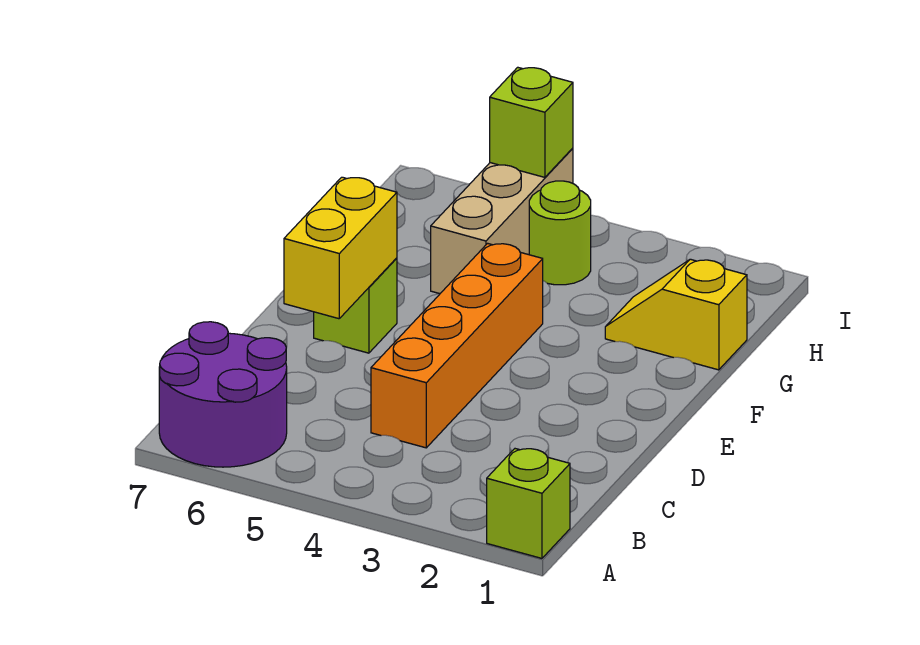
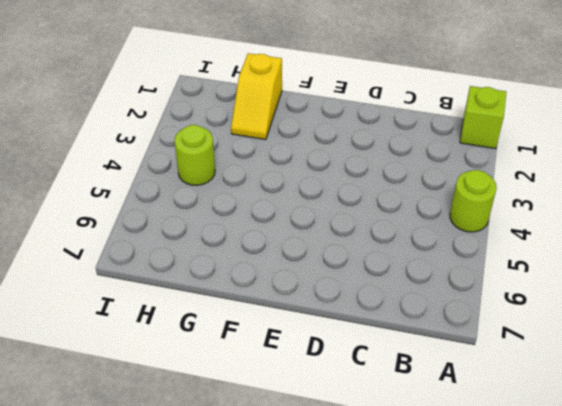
lime round brick A4 level 1 -> none
none -> purple round brick A6:B7 level 1
none -> orange brick C4:F4 level 1

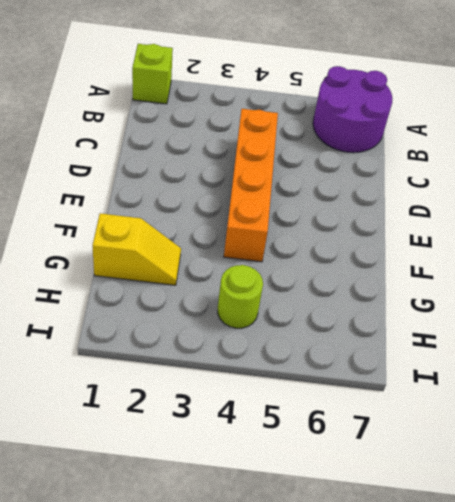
none -> lime brick E6 level 1
none -> tan brick G5:I5 level 1

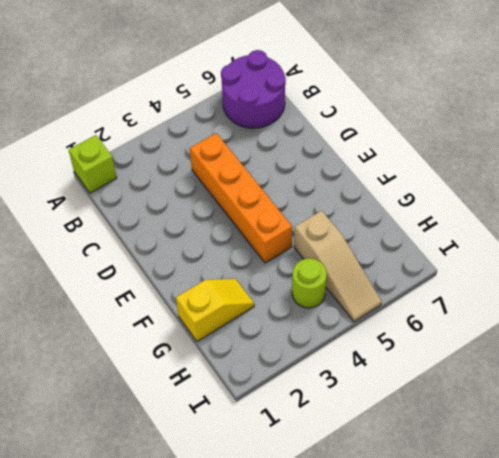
tan slope G5:I5 level 1 top G -> tan brick G5:I5 level 1
none -> lime brick E6 level 1
none -> yellow brick D6:E6 level 2

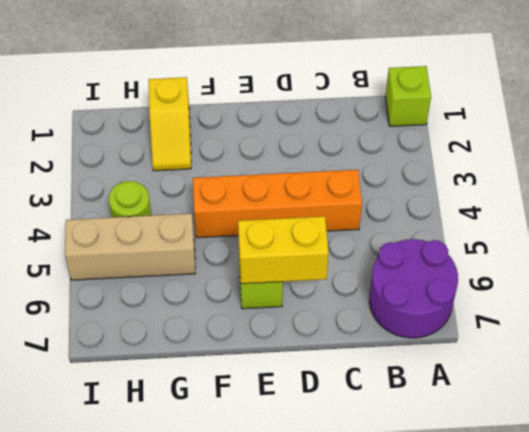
none -> lime brick I5 level 2

